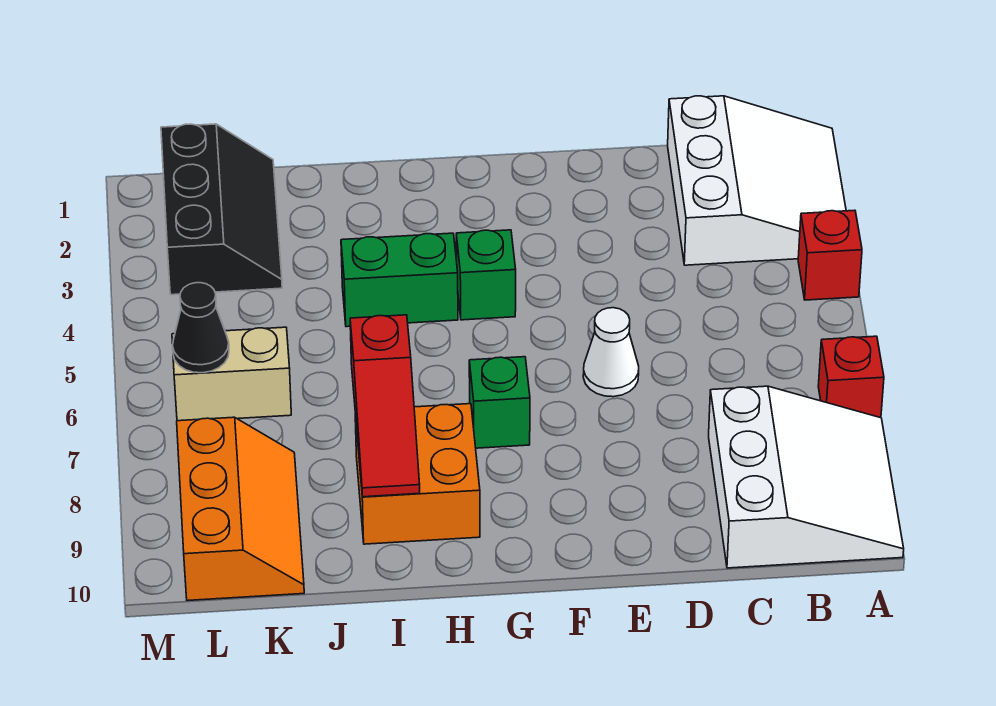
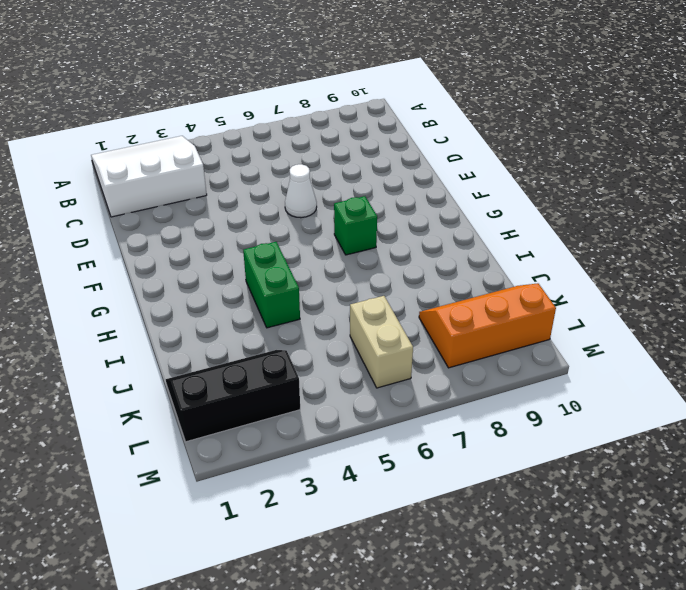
none -> red brick A4 level 1
none -> red brick A7 level 1
none -> white slope A8:C10 level 1 top C

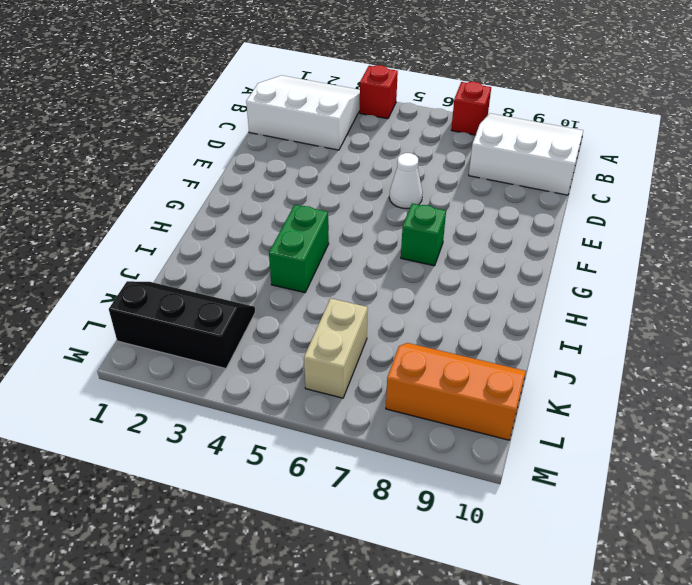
none -> green brick G4 level 1
none -> orange brick H8:I9 level 1
none -> red slope I7:I9 level 2 top 7

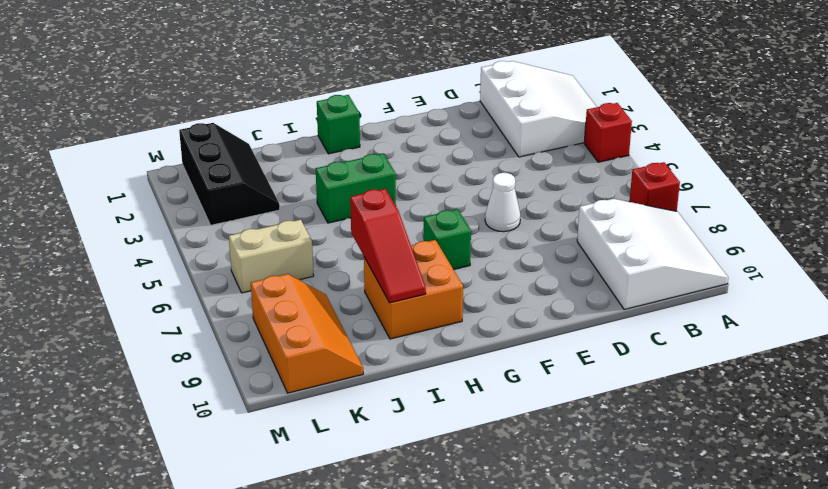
green brick H1 level 1 -> green brick G4 level 1
none -> black cone L6 level 2

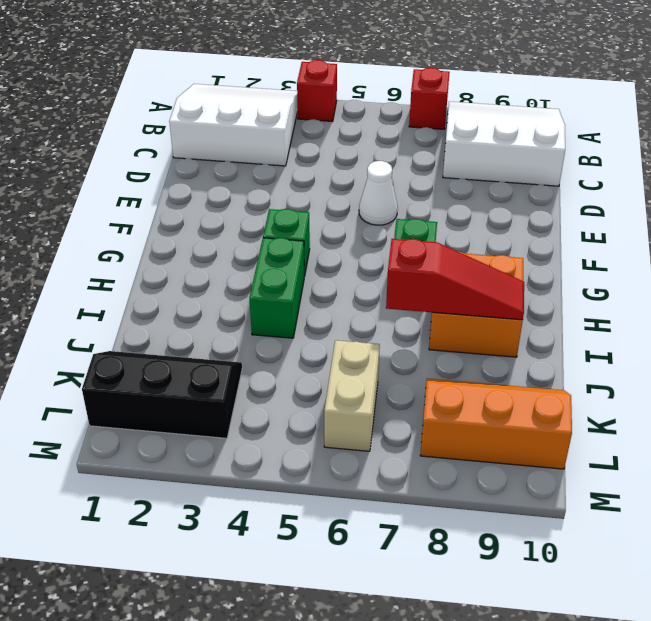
none -> black cone L6 level 2

